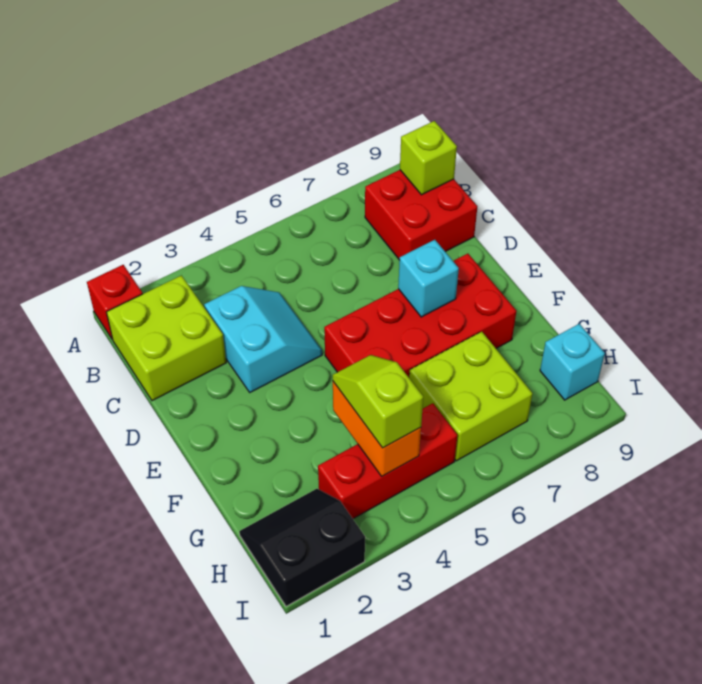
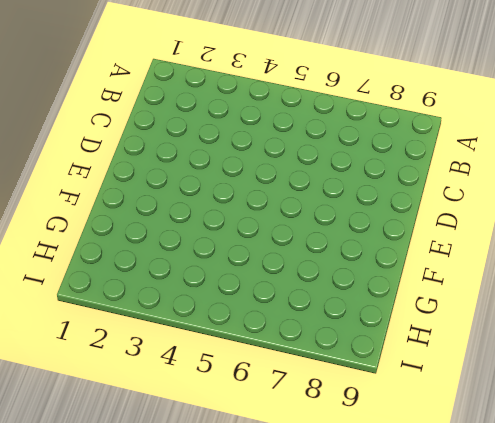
none -> red brick A1 level 1
none -> lime brick B1:C2 level 1
none -> red brick B8:C9 level 1

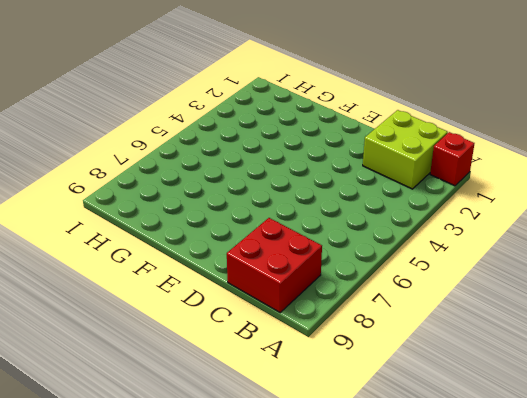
none -> cyan slope C3:D4 level 1 top 3
none -> red brick E5:F8 level 1
none -> lime brick G6:H7 level 1

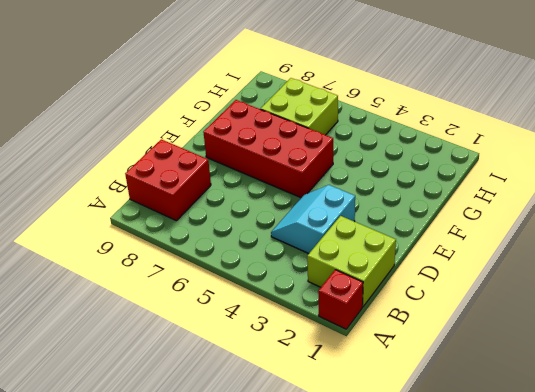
none -> black slope H1:I2 level 1 top I
none -> red brick H3:H5 level 1
none -> cyan brick H9 level 1

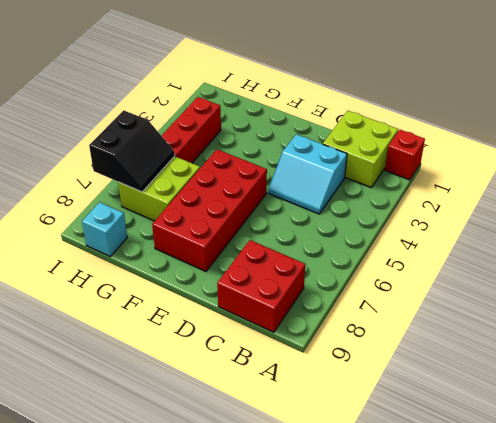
black slope H6:I7 level 2 top I -> black slope H1:I2 level 1 top I
none -> lime brick B9 level 2
none -> cyan brick E7 level 2
none -> orange brick G4:H4 level 2

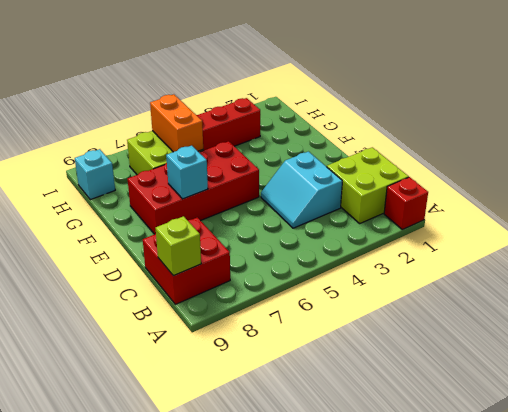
orange brick G6:H6 level 2 -> orange brick G4:H4 level 2
none -> black slope H1:I2 level 1 top I
none -> lime slope G4:H4 level 3 top H

